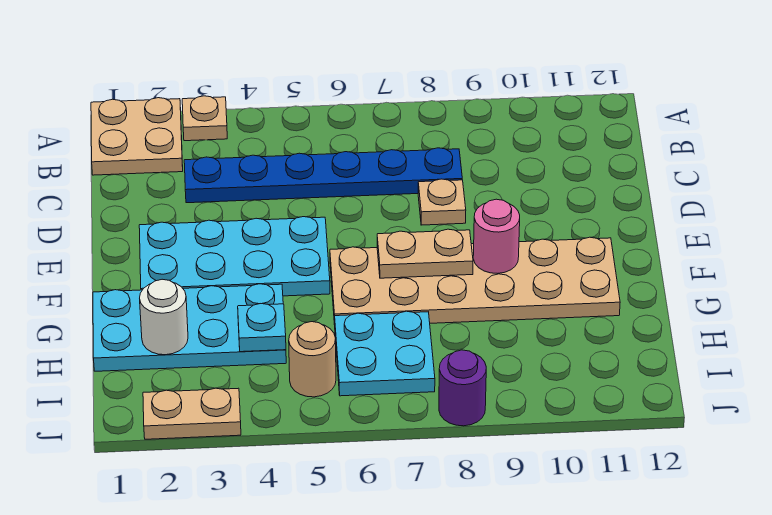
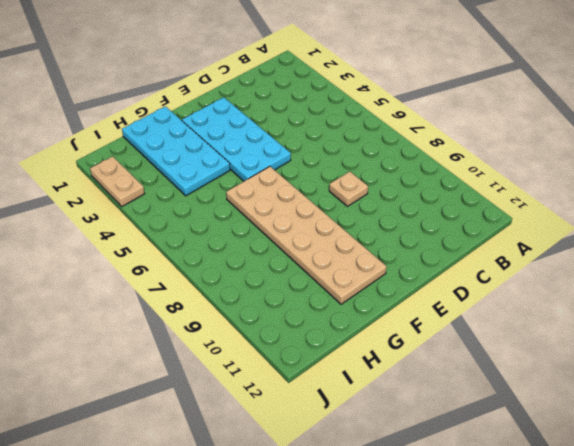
none -> tan plate A1:B2 level 1
none -> tan plate A3 level 1
none -> blue plate C3:C8 level 1

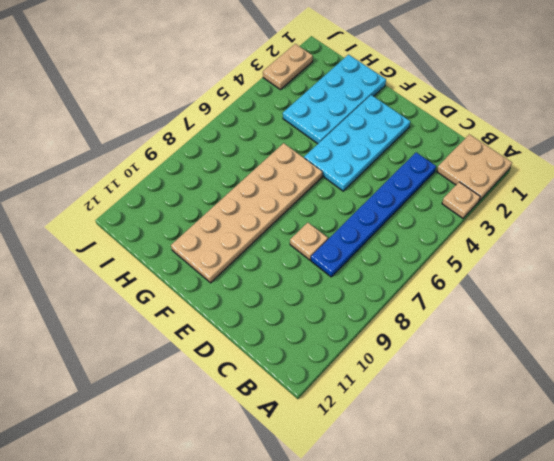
none -> cyan plate H6:I7 level 1
none -> tan round brick I5 level 1
none -> purple round brick J8 level 1

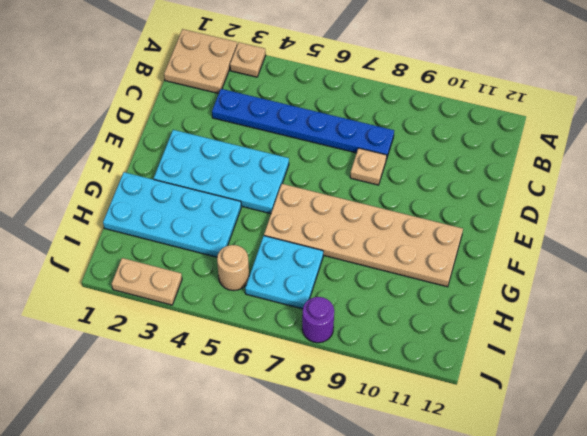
none -> tan plate F7:F8 level 2
none -> pink round brick F9 level 2
none -> white round brick H2 level 2

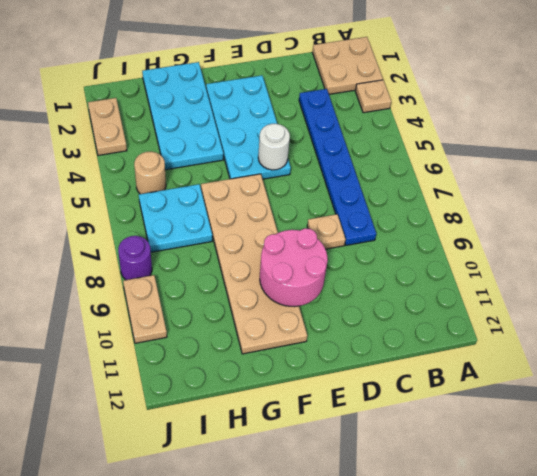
white round brick E5 level 2 -> white round brick H2 level 2
pink round brick E9:F10 level 2 -> pink round brick F9 level 2
tan plate J9:J10 level 1 -> tan plate F7:F8 level 2
none -> cyan plate H4 level 2

